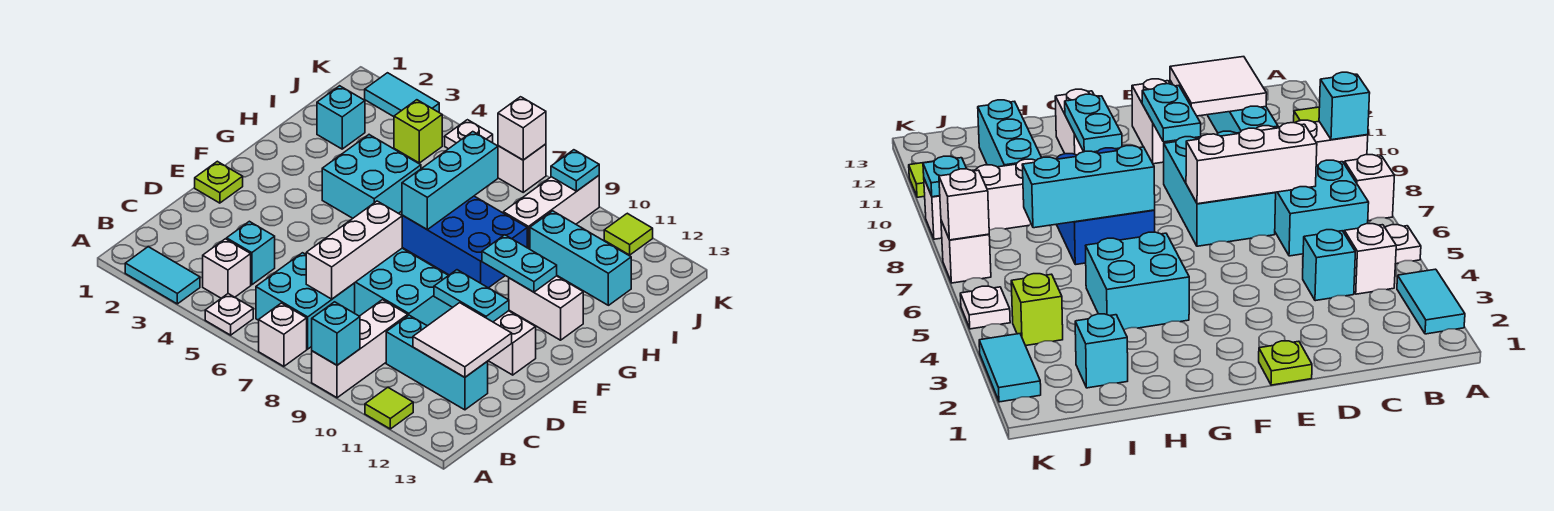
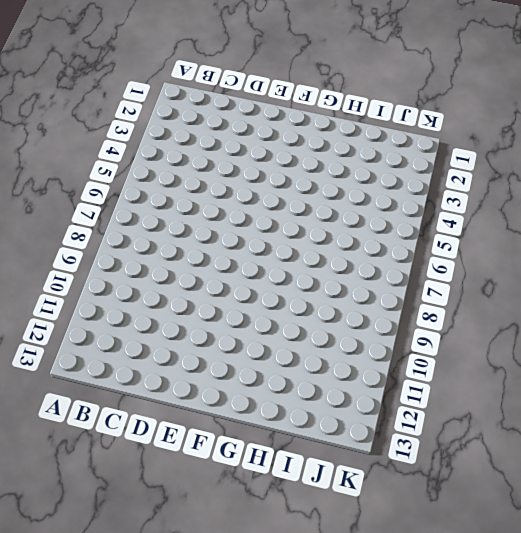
none -> cyan tile A2:A3 level 1
none -> white plate A5 level 1
none -> white brick A7 level 1
none -> white brick A9:C9 level 1

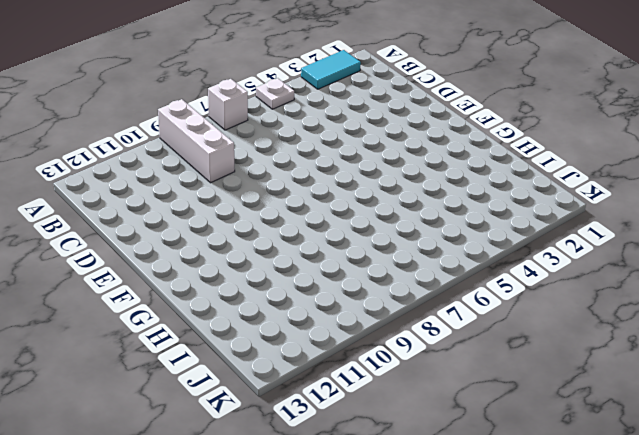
none -> lime tile A11 level 1
none -> white brick B4 level 1
none -> cyan brick B6:C7 level 1
none -> cyan brick C4 level 1

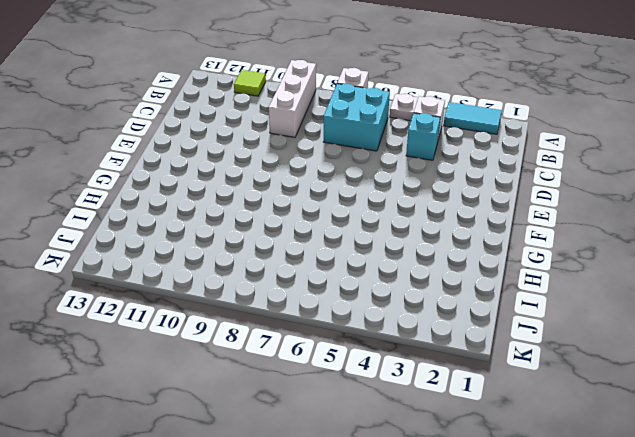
none -> cyan brick C10:C12 level 1
none -> cyan brick D7:E9 level 1
none -> lime plate E1 level 1
none -> white brick E11:E12 level 1

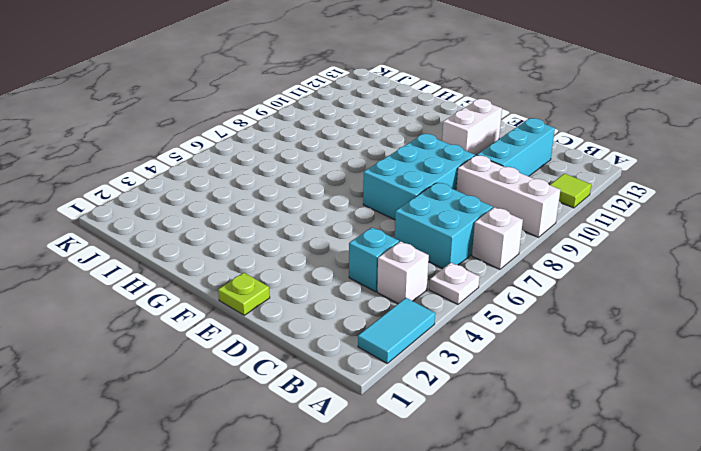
none -> cyan brick G4:H5 level 1
none -> blue brick G7:H9 level 1
none -> white brick G11:G12 level 1
none -> cyan brick I2 level 1

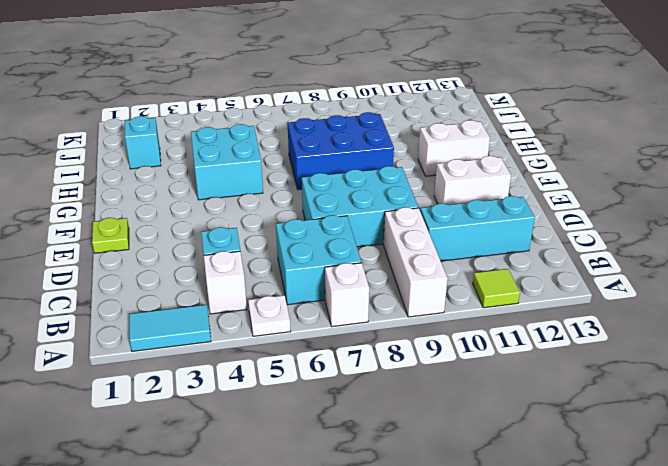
none -> white brick I9:K9 level 1
none -> cyan brick I10:I12 level 1
none -> lime brick J4 level 1
none -> cyan tile K2:K3 level 1

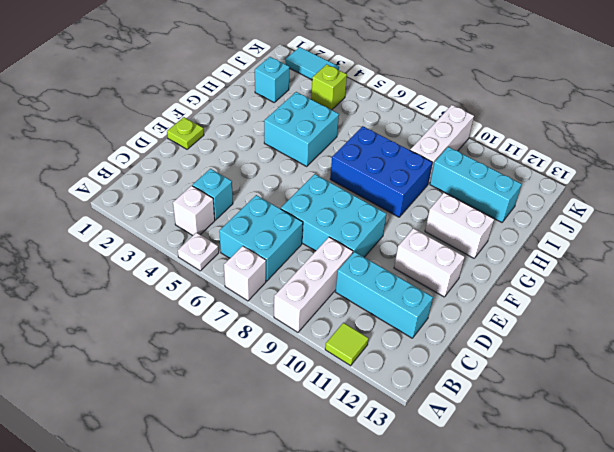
none -> cyan tile A2:A3 level 1
none -> white plate K5 level 1
none -> white brick K7 level 1
none -> lime tile K11 level 1

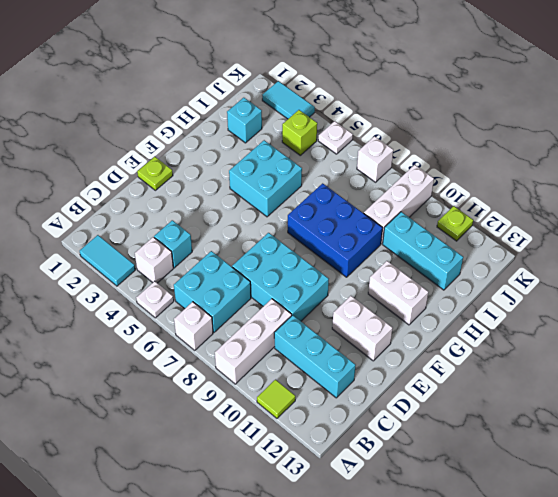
lime plate K11 level 1 -> lime tile K11 level 1
none -> cyan brick A9 level 2
none -> white brick C7:E7 level 2
none -> white tile C11:D12 level 2
none -> cyan plate E10:E11 level 2

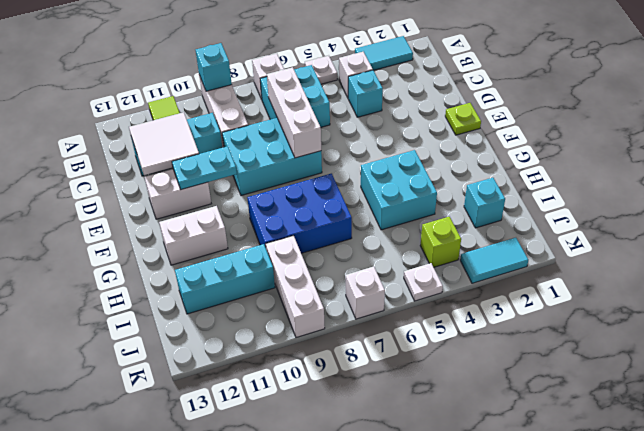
none -> lime tile K11 level 1
none -> cyan brick G7:I7 level 2
none -> cyan plate G10:G11 level 2
none -> white brick K7 level 2

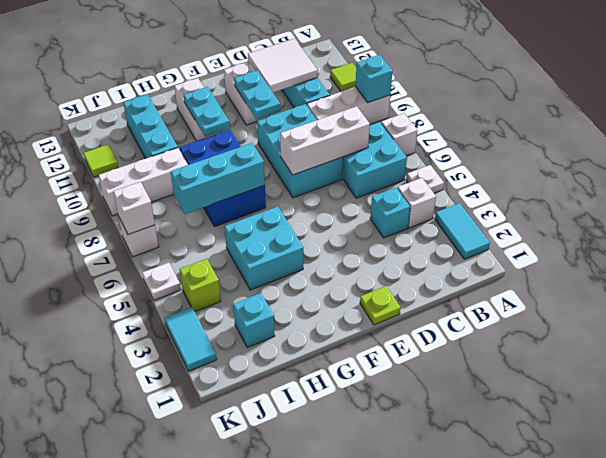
none -> cyan plate K9 level 2

